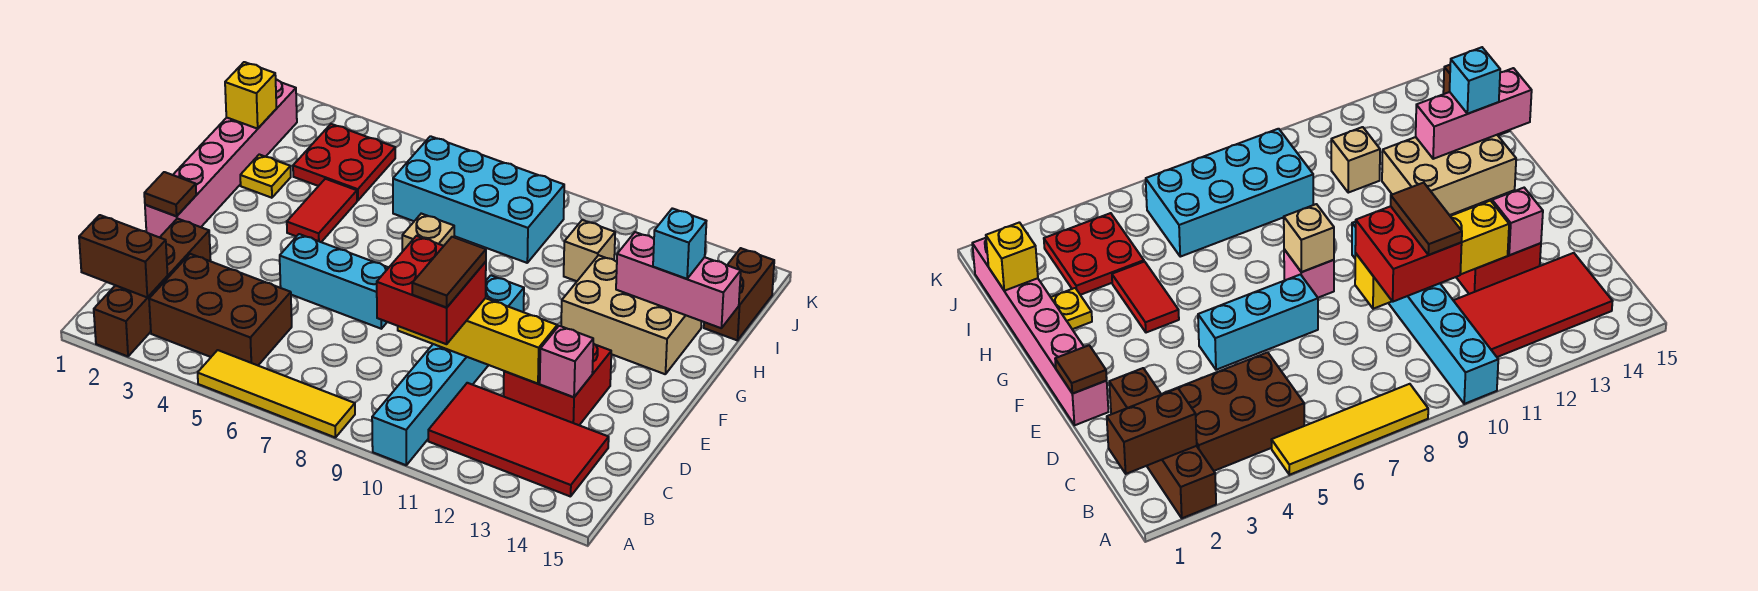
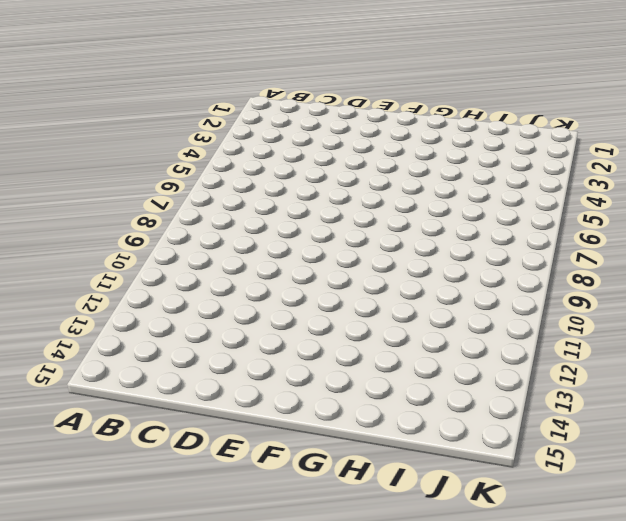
none -> brown brick A2:D2 level 1
none -> yellow tile A5:A8 level 1
none -> cyan brick A10:F10 level 1

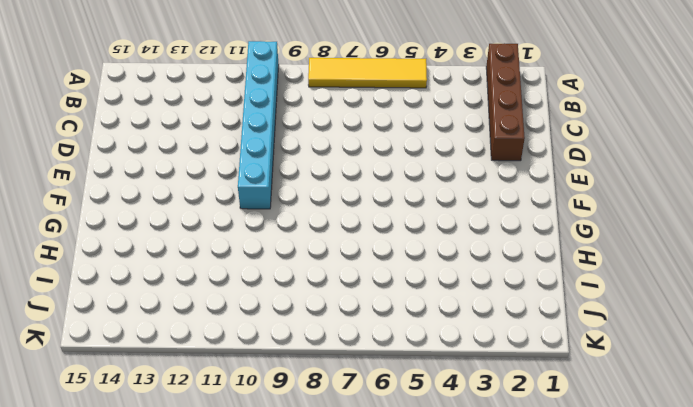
none -> brown brick B3:C5 level 1
none -> red tile B11:C14 level 1
none -> red brick D12:E13 level 1

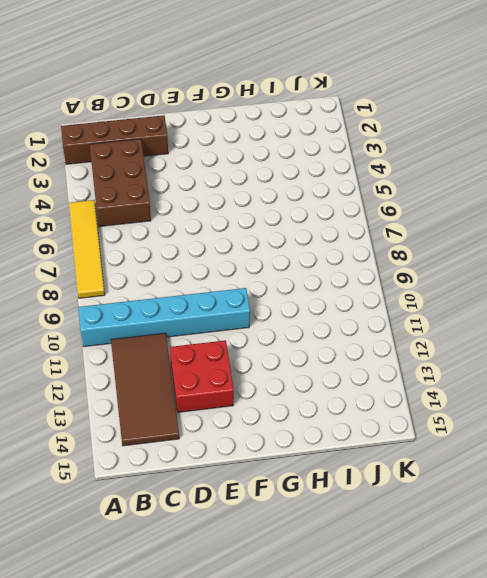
brown tile B11:C14 level 1 -> red tile B11:C14 level 1
none -> pink brick E1:J1 level 1
none -> cyan brick E5:E7 level 1
none -> pink brick F8 level 1

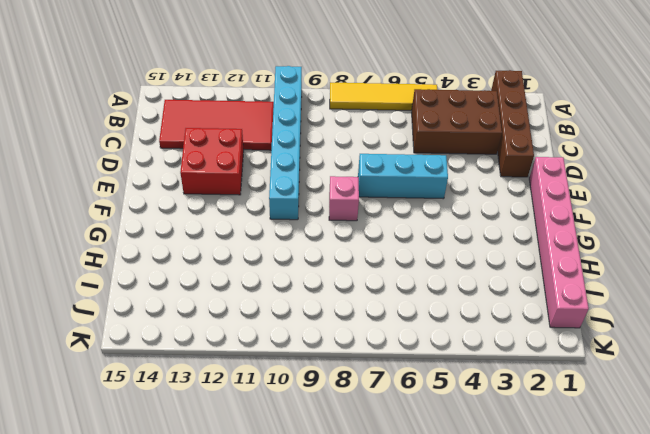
none -> red tile G4:H4 level 1
none -> tan brick G12:H14 level 1
none -> yellow plate H2 level 1

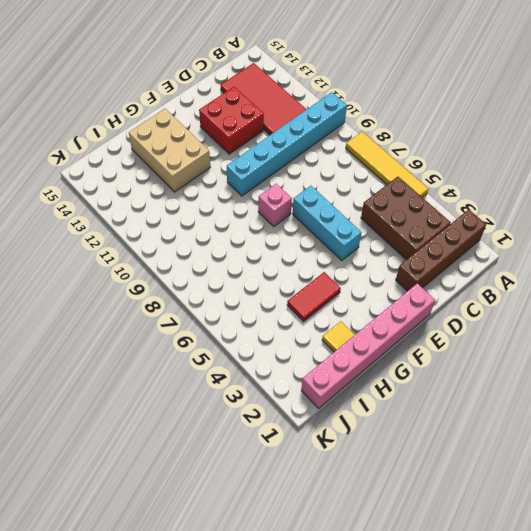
yellow tile H2 level 1 -> yellow plate H2 level 1
none -> red plate I3:J4 level 1
none -> cyan brick I6:J9 level 1
none -> tan brick I11 level 1

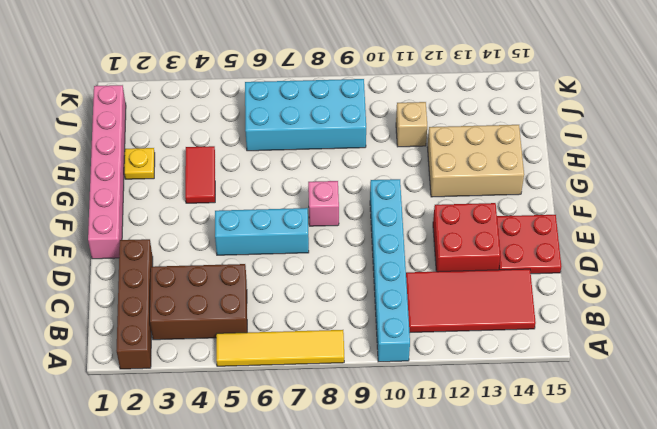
red plate D14:E15 level 1 -> red plate I3:J4 level 1
none -> brown brick I15:J15 level 1
none -> brown brick B1:B2 level 2
none -> yellow brick D9:D12 level 2

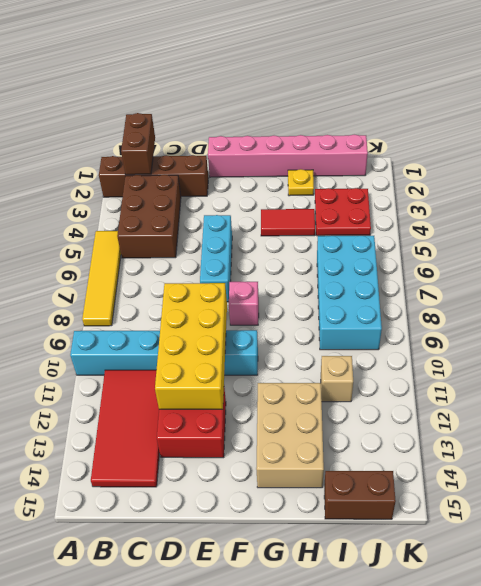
yellow brick D9:E12 level 2 -> yellow brick D9:D12 level 2
none -> pink brick D13 level 2
none -> brown tile E1 level 2
none -> tan brick F8 level 2

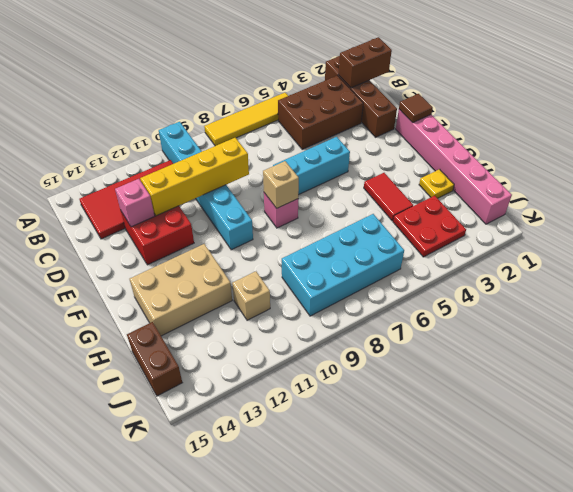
none -> pink brick H13:H15 level 2
none -> yellow brick I1 level 2
none -> red brick C9:D10 level 3

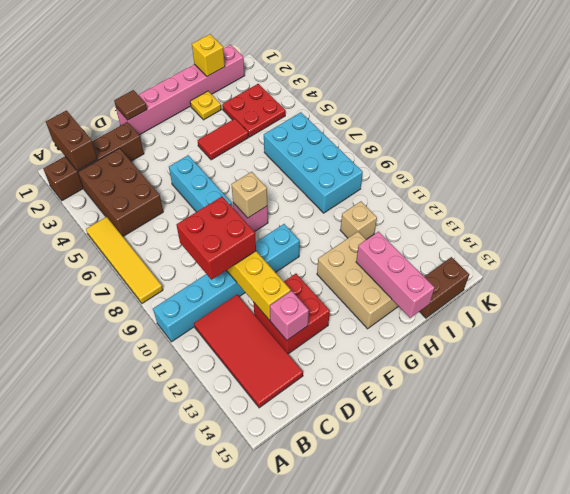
none -> cyan brick H14 level 3
none -> brown tile C10:D10 level 4

